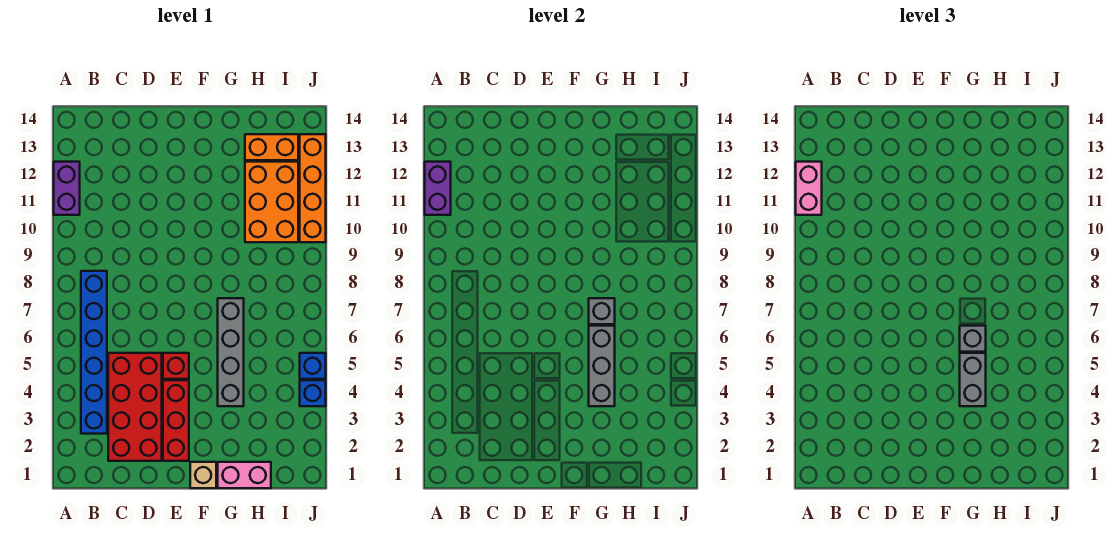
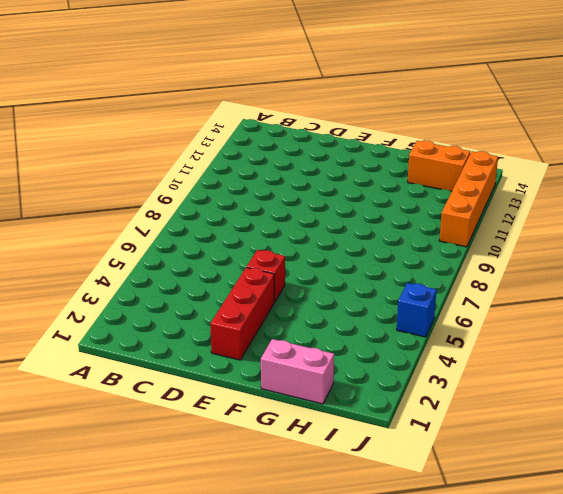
none -> purple brick A11:A12 level 1
none -> blue brick B3:B8 level 1
none -> red brick C2:D5 level 1

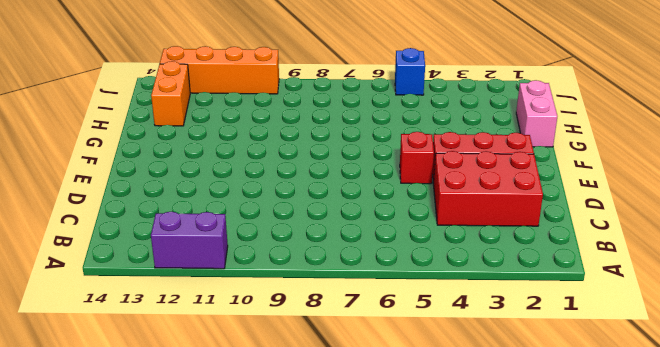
red brick C2:D4 level 1 -> red brick C2:D5 level 1
none -> blue brick B3:B8 level 1
none -> tan brick F1 level 1
none -> grey brick G4:G7 level 1

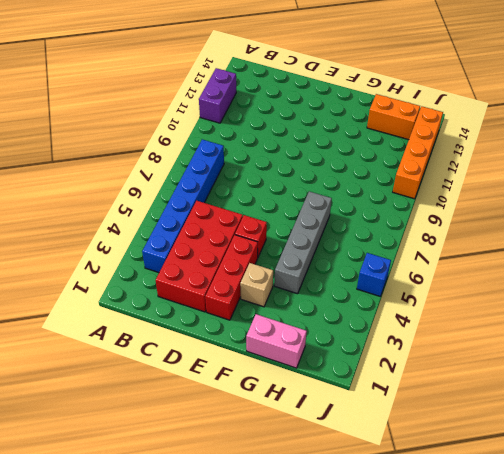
tan brick F3 level 1 -> tan brick F1 level 1
none -> orange brick H10:I12 level 1
none -> blue brick J4 level 1
none -> purple brick A11:A12 level 2

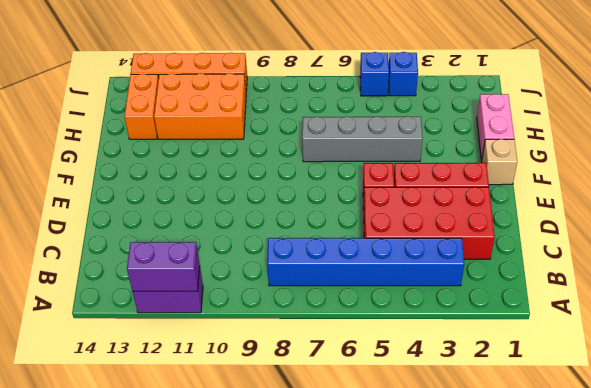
none -> grey brick G4:G6 level 2
none -> grey brick G7 level 2
none -> pink brick A11:A12 level 3

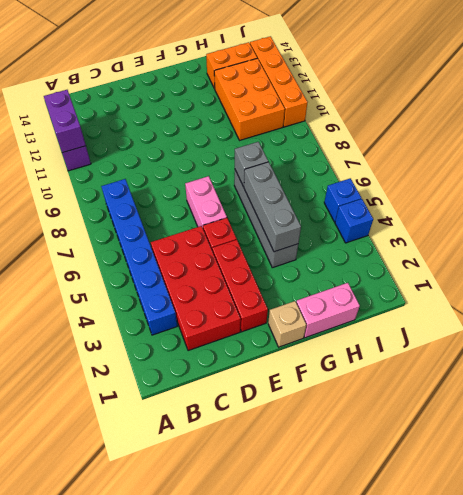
pink brick E6:E7 level 1 -> pink brick A11:A12 level 3
none -> grey brick G4:G5 level 3
none -> grey brick G6 level 3

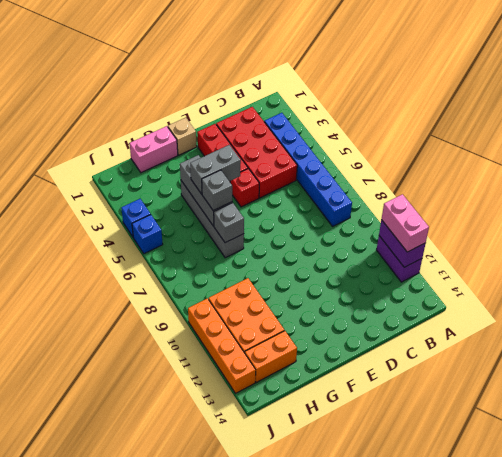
grey brick F5:G5 level 3 -> grey brick G4:G5 level 3

